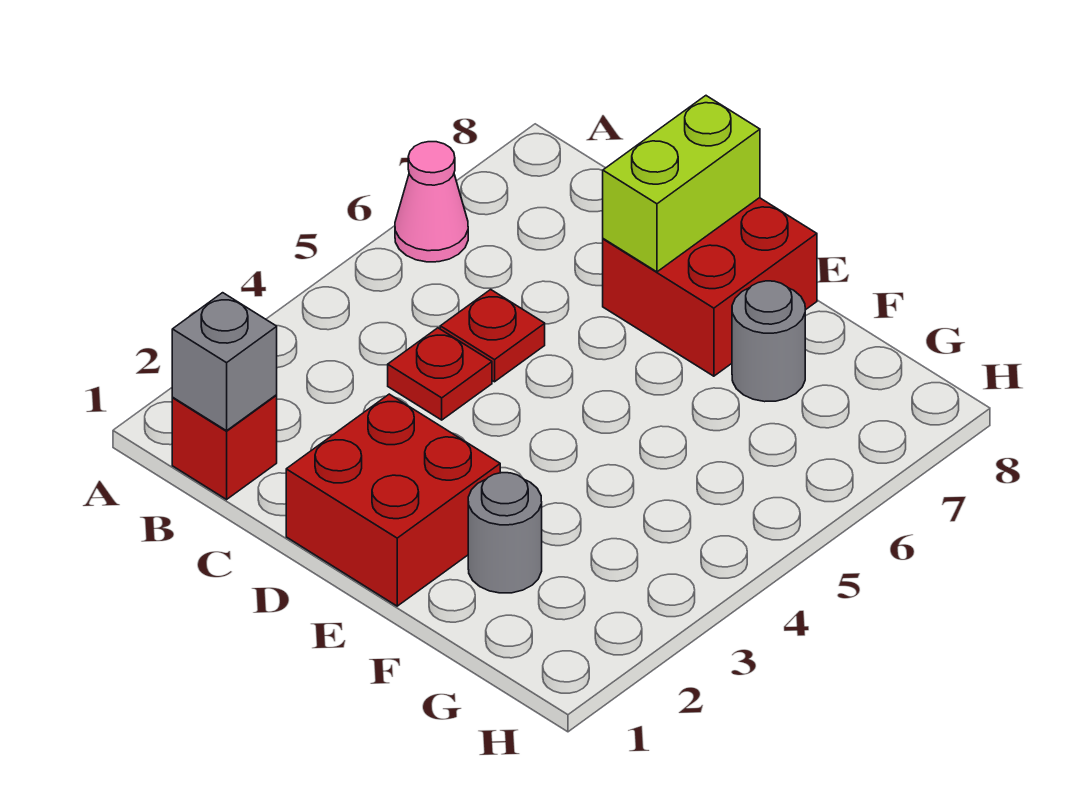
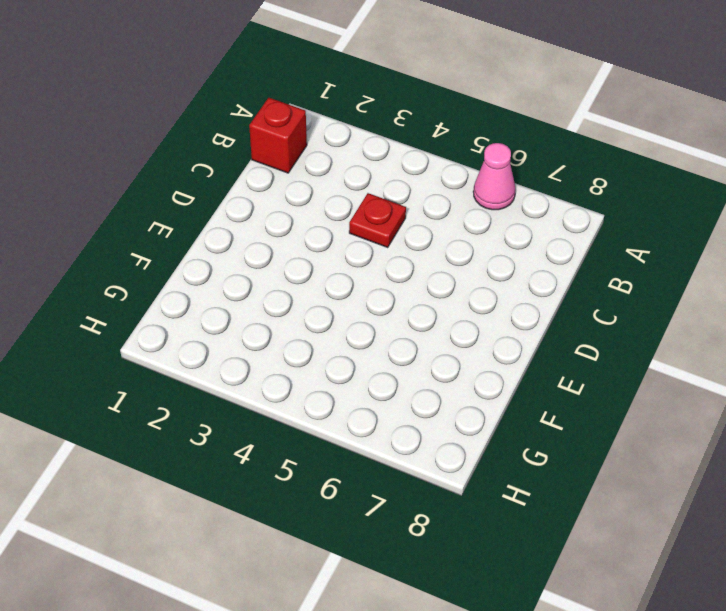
none -> red plate C5 level 1
none -> red brick D1:E2 level 1

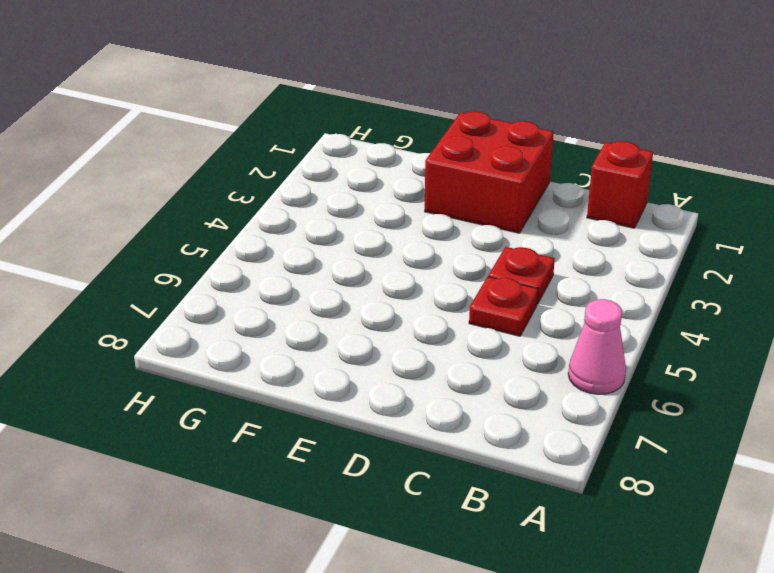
none -> red brick D7:E8 level 1
none -> grey round brick F2 level 1

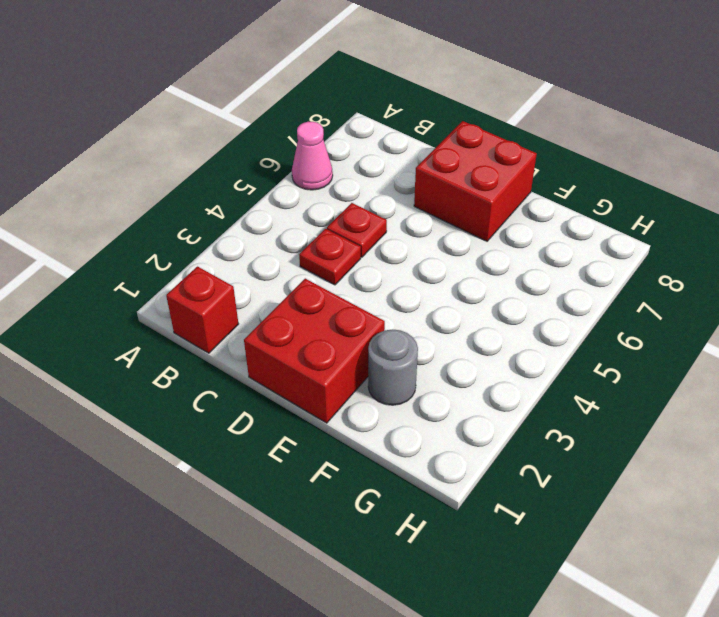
none -> grey round brick F7 level 1
none -> grey brick B1 level 2

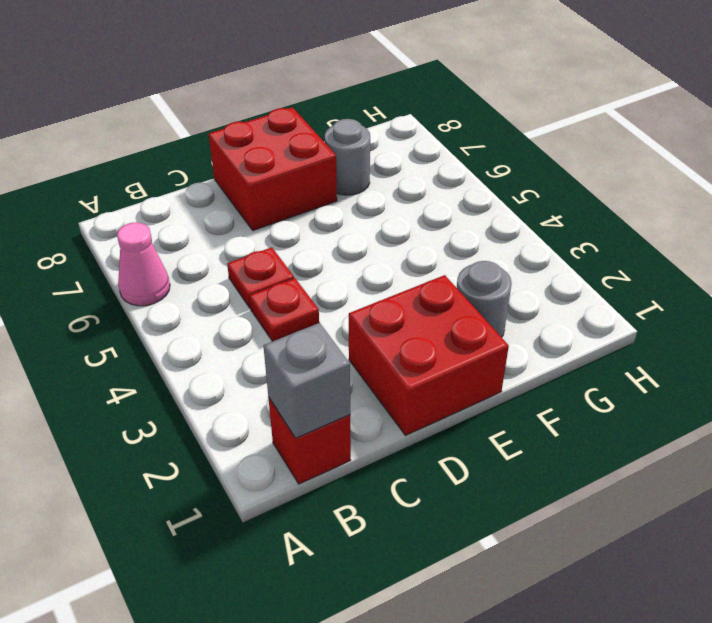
none -> lime brick D7:D8 level 2

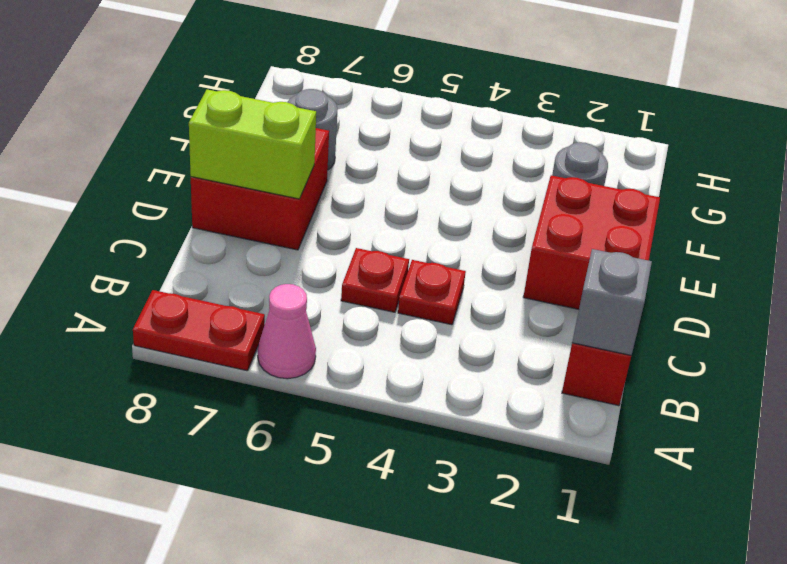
red plate A7:A8 level 1 -> none

